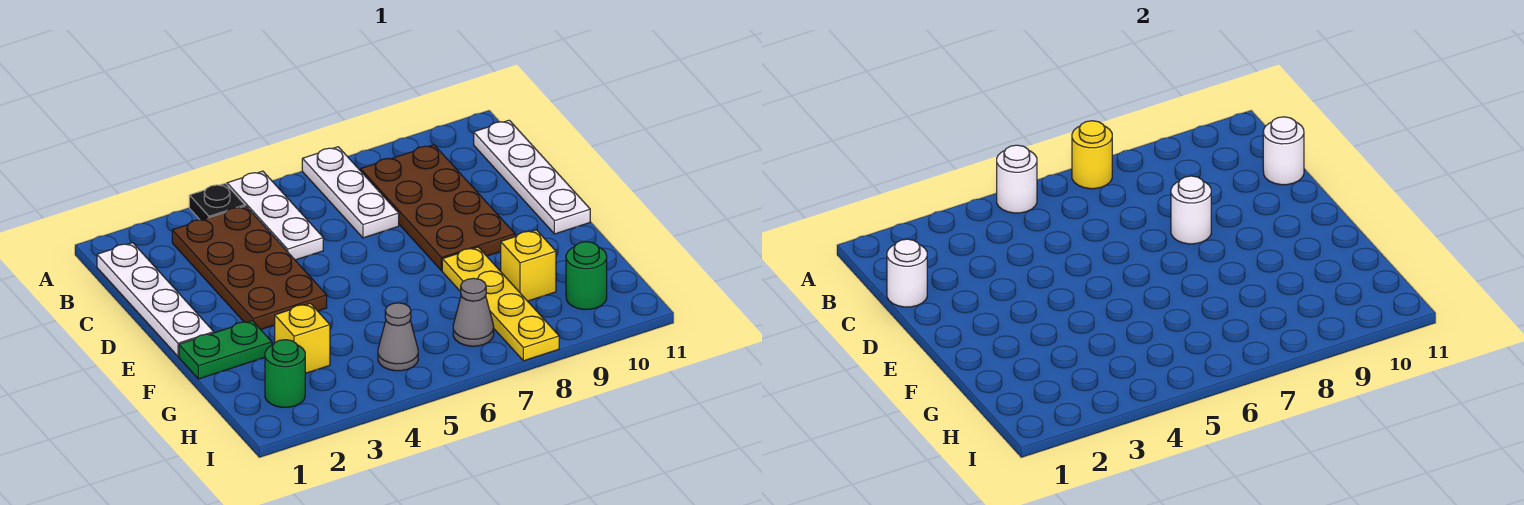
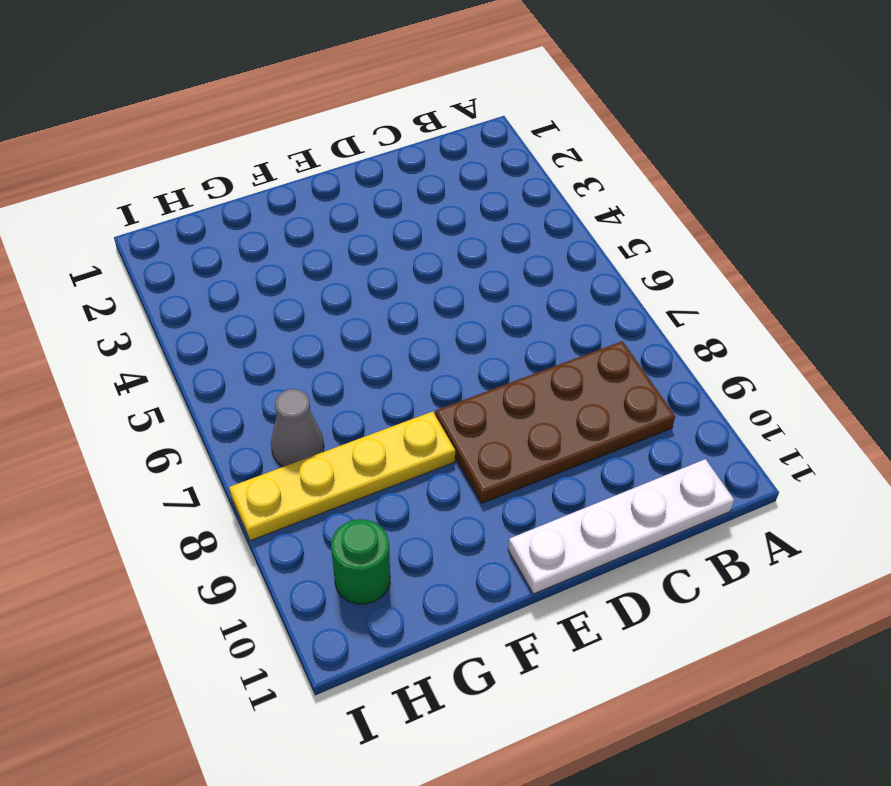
none -> black plate A4 level 1
none -> white plate A5:C5 level 1
none -> white plate A7:C7 level 1

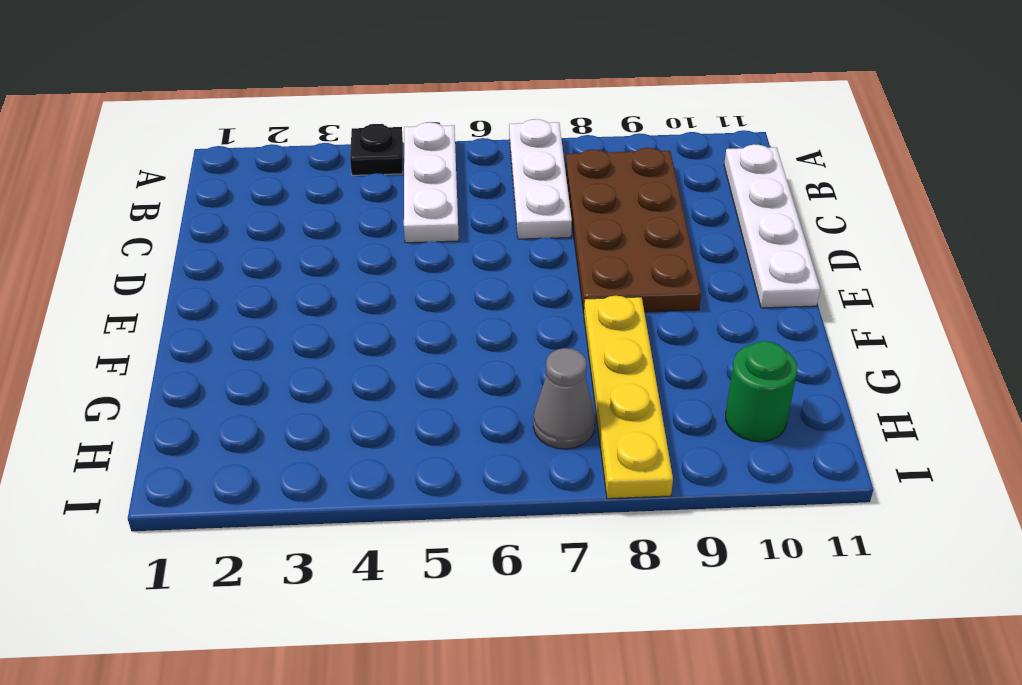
none -> white plate B1:E1 level 1
none -> brown plate B3:E4 level 1
none -> green plate F1:F2 level 1

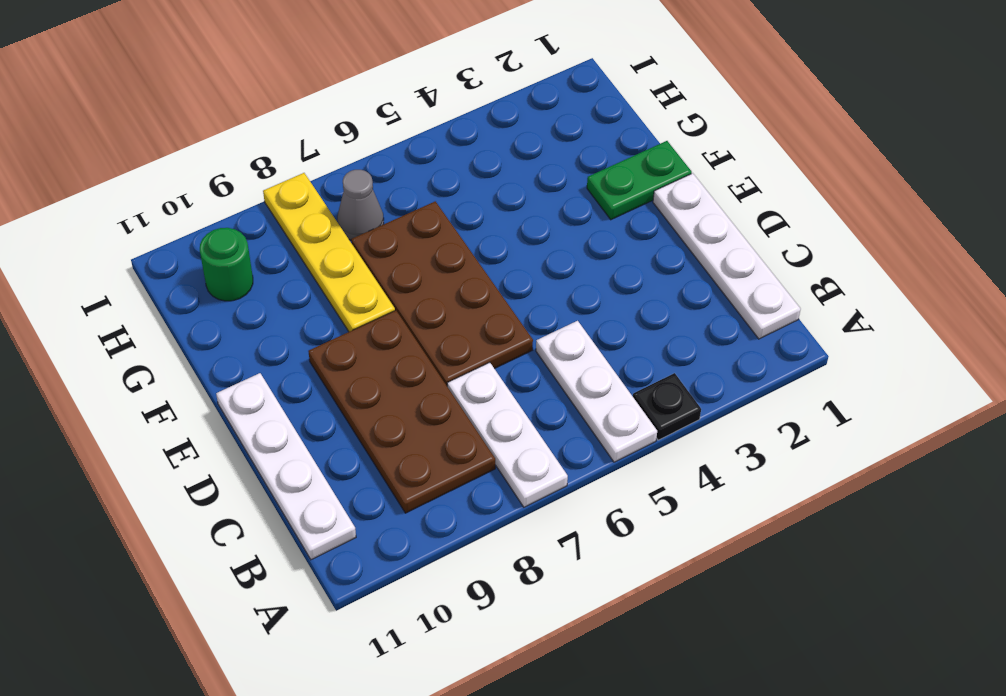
brown plate D6:G7 level 1 -> brown plate B3:E4 level 1
none -> yellow brick G3 level 1
none -> yellow brick G9 level 1
none -> green round brick H2 level 1

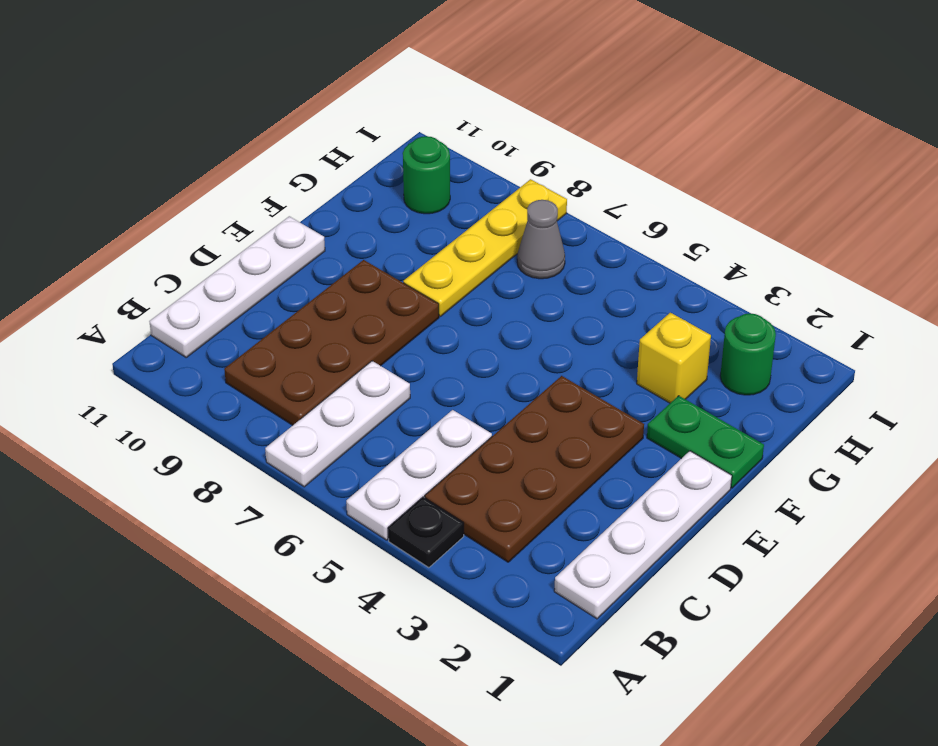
none -> yellow brick G9 level 1
none -> grey cone H5 level 1
none -> white round brick A5 level 2

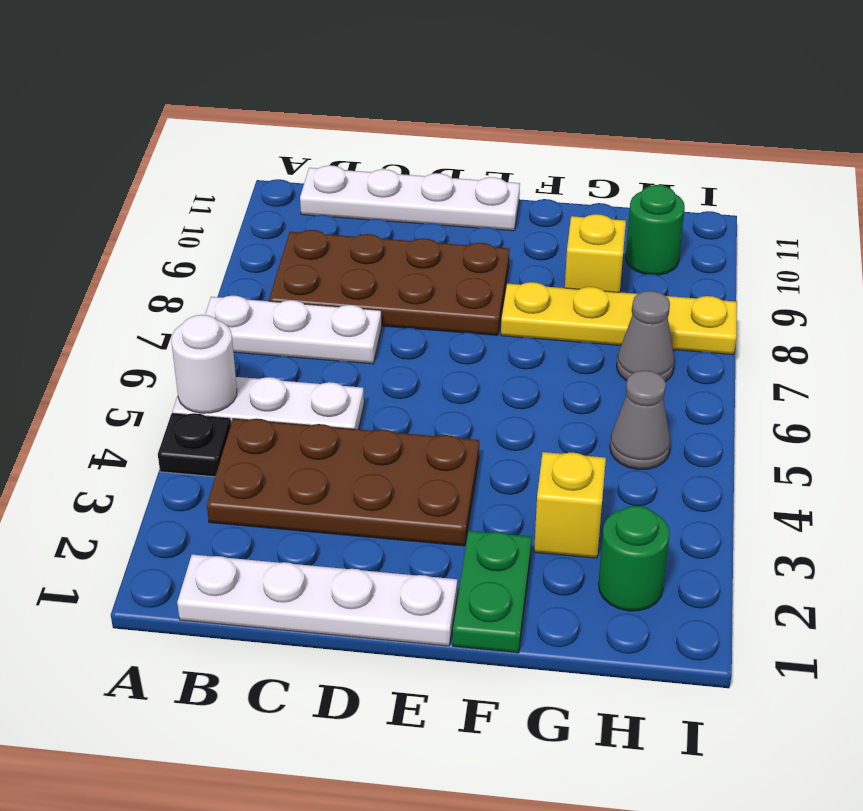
none -> yellow round brick A7 level 2
none -> white round brick C1 level 2
none -> white round brick C11 level 2

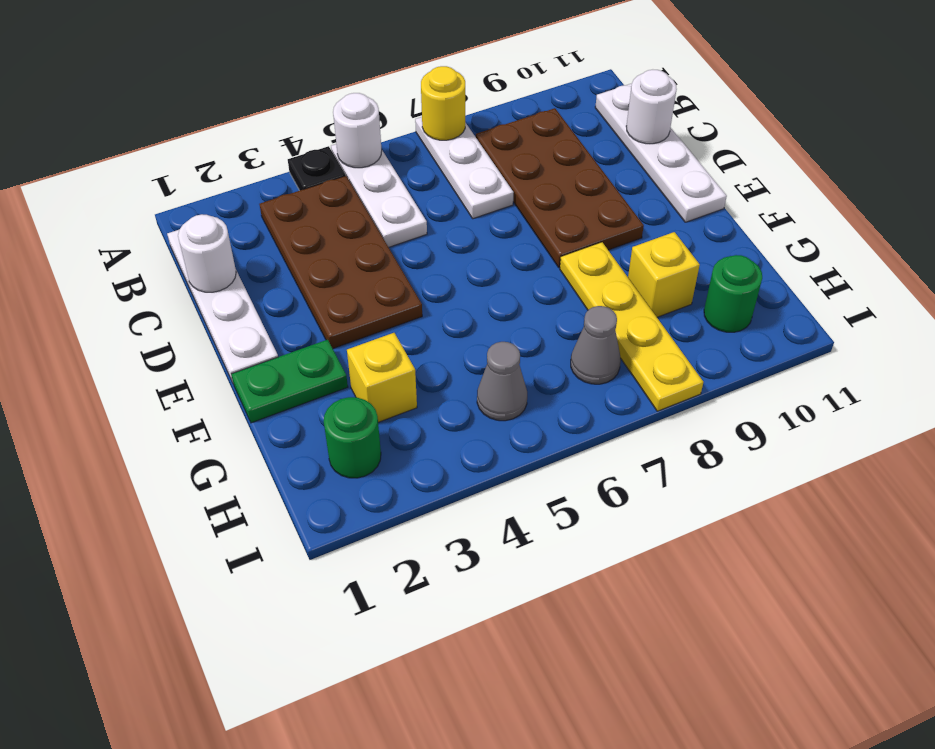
none -> white round brick D8 level 2

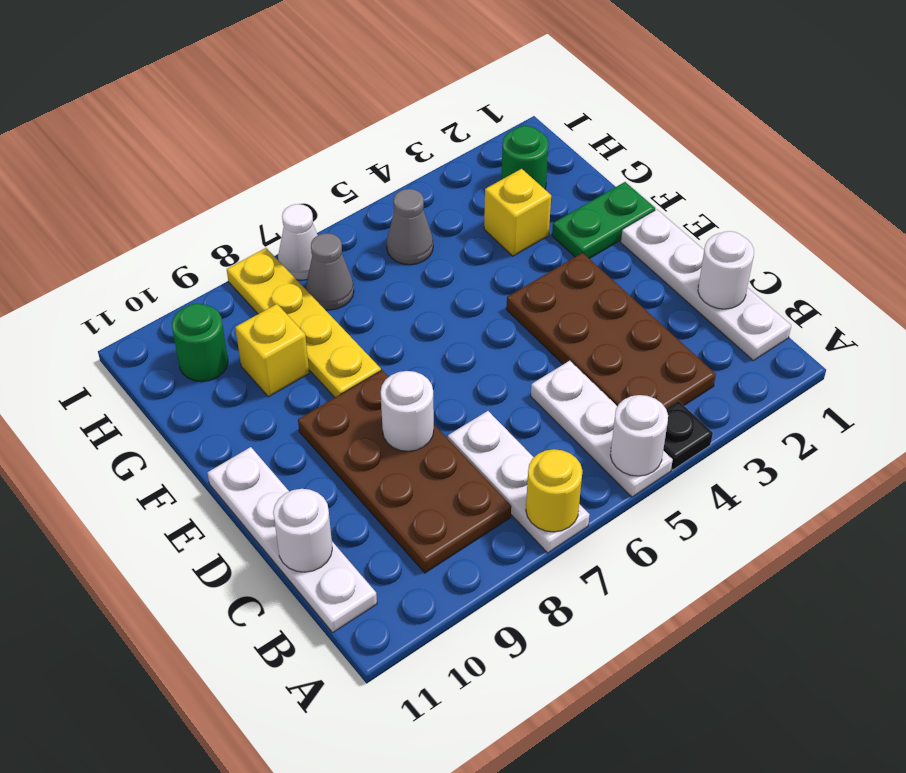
white cone I7 level 1 -> none

